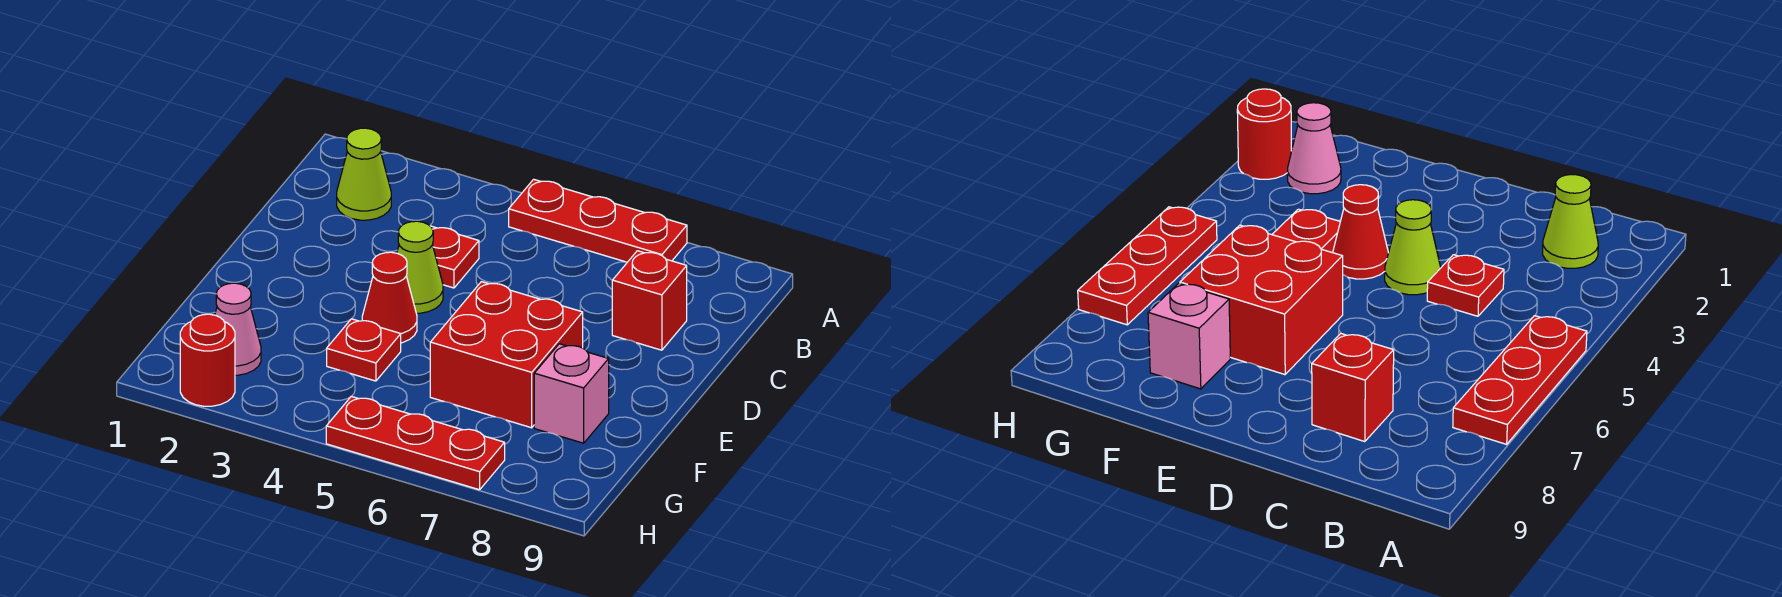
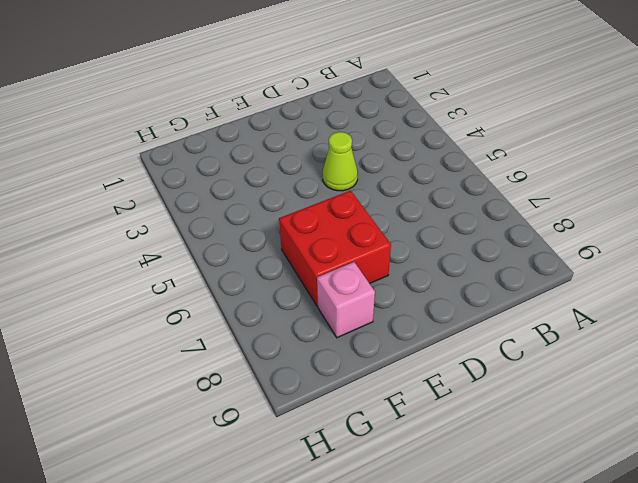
none -> red plate A5:A7 level 1
none -> lime cone B2 level 1
none -> red plate C4 level 1

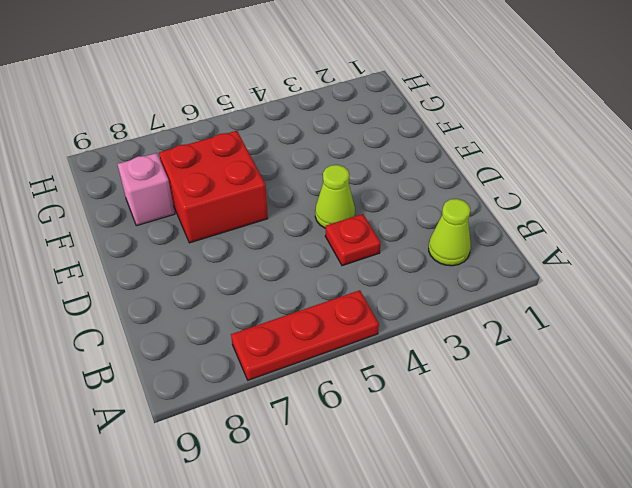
none -> red brick C8 level 1
none -> red cone E4 level 1
none -> red plate F4 level 1

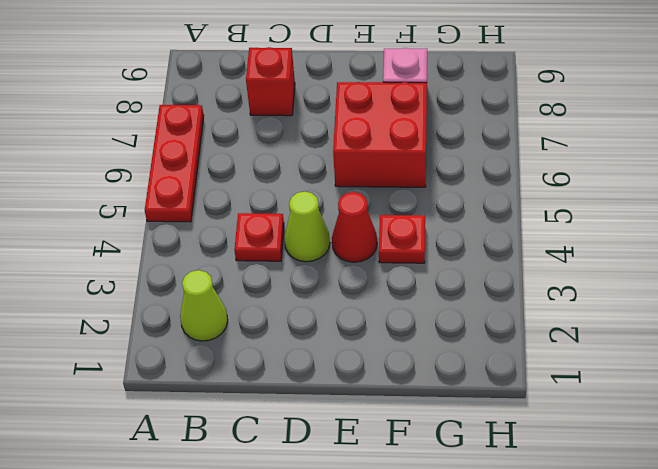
none -> pink cone G2 level 1
none -> red round brick H2 level 1
none -> red plate H5:H7 level 1

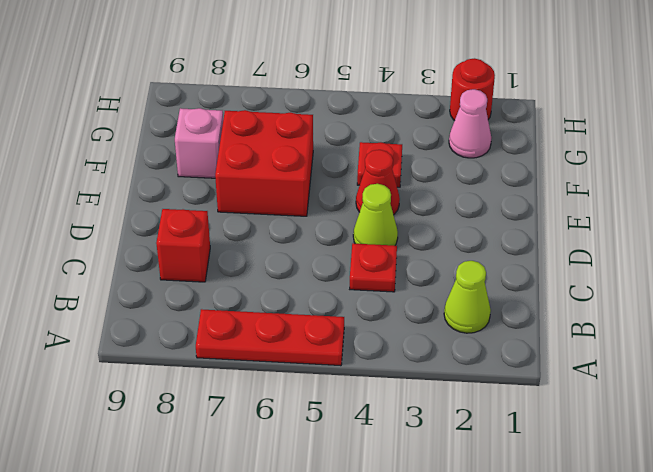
none -> red plate H5:H7 level 1

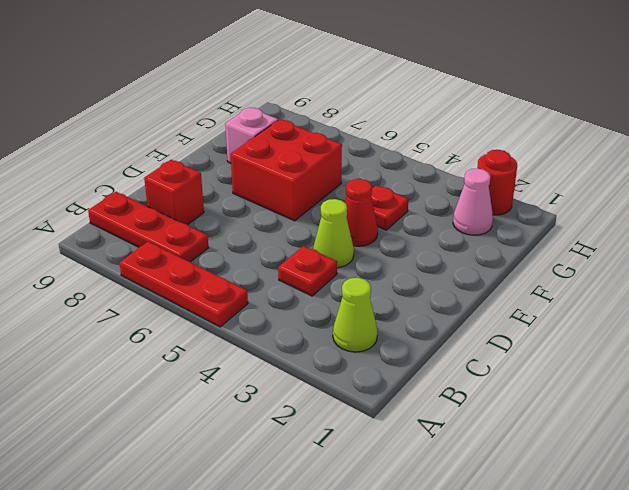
red plate B7:B9 level 1 -> red plate H5:H7 level 1

